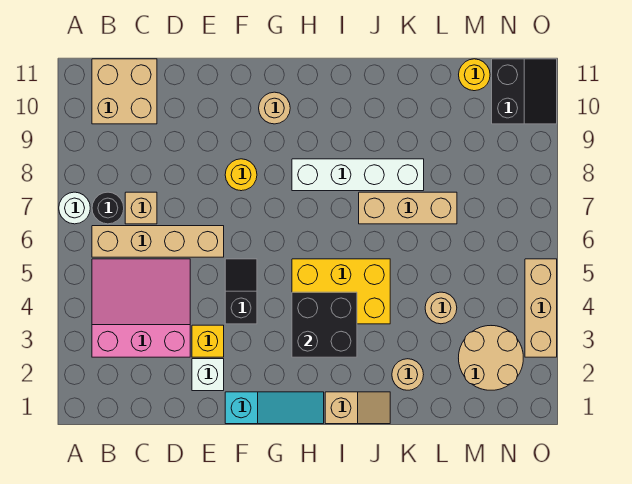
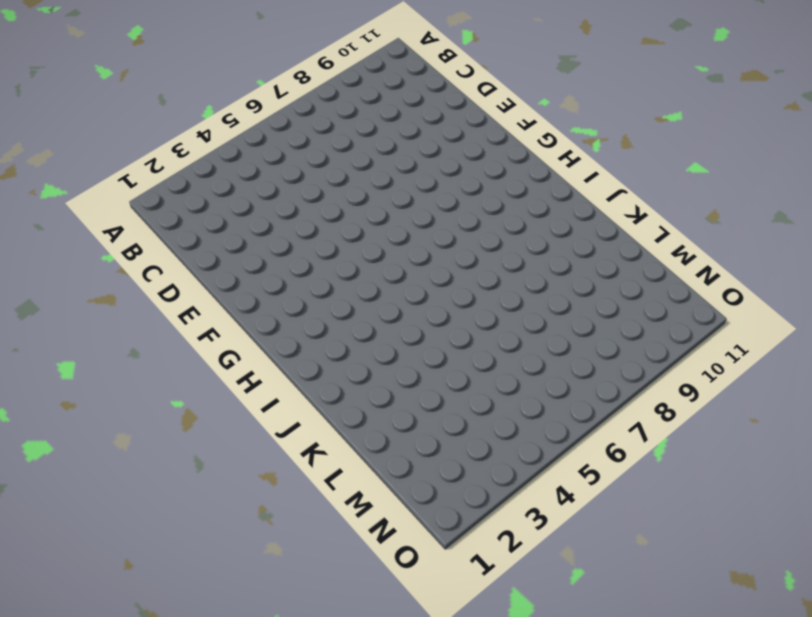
none -> white round brick A7 level 1
none -> pink slope B3:D5 level 1 top 3
none -> tan brick B6:E6 level 1

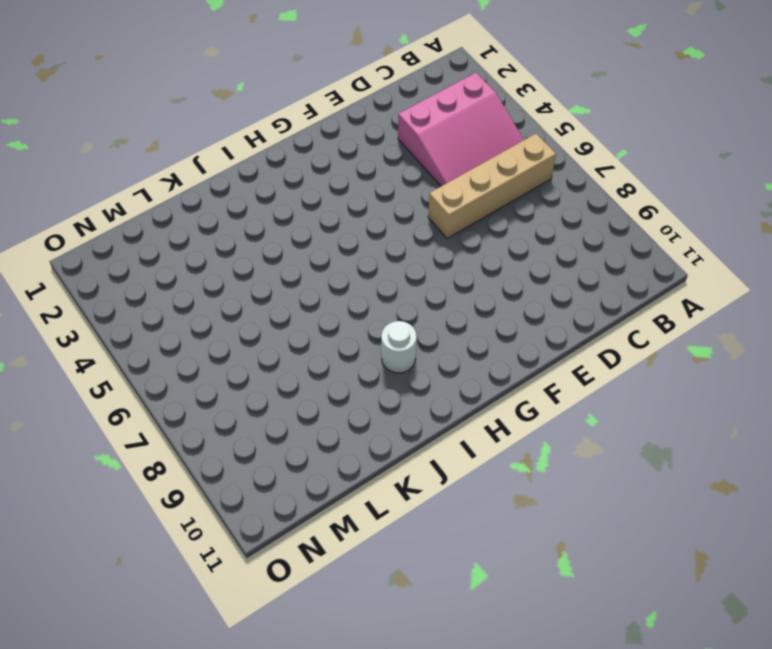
white round brick I9 level 1 -> white round brick A7 level 1
none -> black round brick B7 level 1
none -> tan brick B10:C11 level 1
none -> tan brick C7 level 1

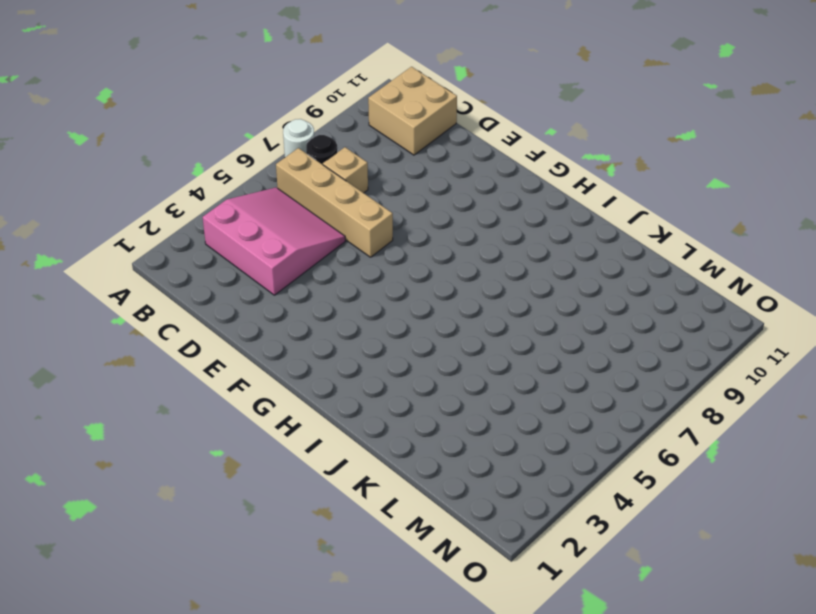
none -> white brick E2 level 1
none -> yellow brick E3 level 1
none -> cyan slope F1:H1 level 1 top F

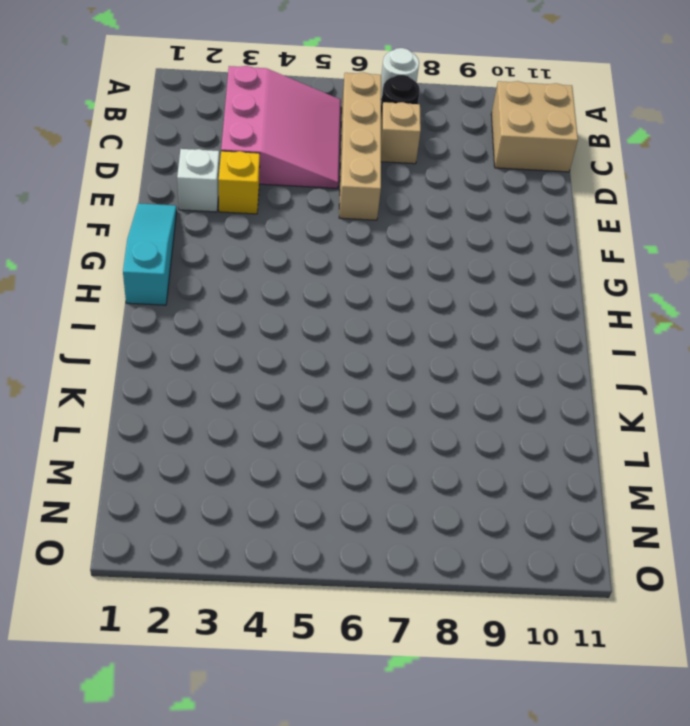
cyan slope F1:H1 level 1 top H -> cyan slope F1:H1 level 1 top F
none -> black slope F4:F5 level 1 top 4
none -> yellow round brick F8 level 1
none -> tan round brick G10 level 1

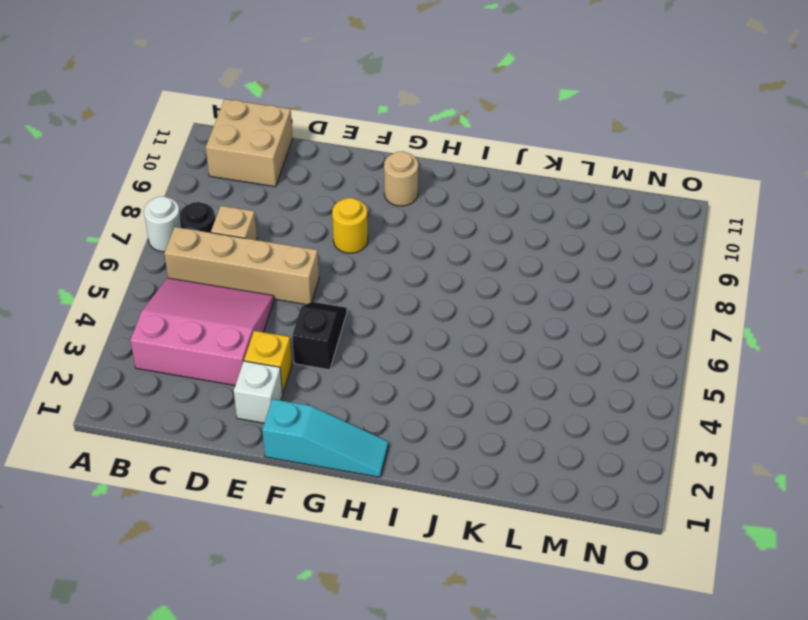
none -> yellow brick H4:J5 level 1
none -> white brick H8:K8 level 1
none -> tan slope I1:J1 level 1 top I

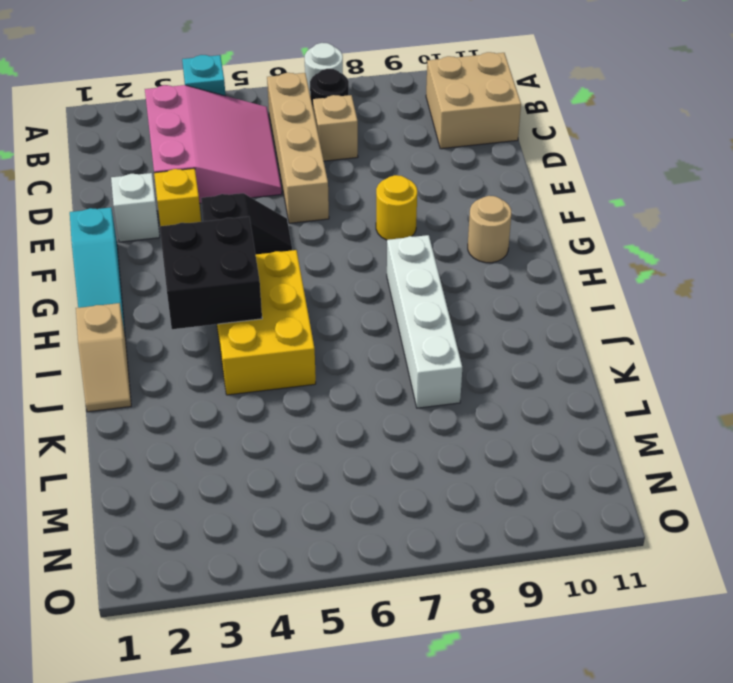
cyan brick A4 level 1 -> none
none -> tan brick J7:L7 level 1
none -> tan round brick K2 level 1
none -> tan round brick L4 level 1

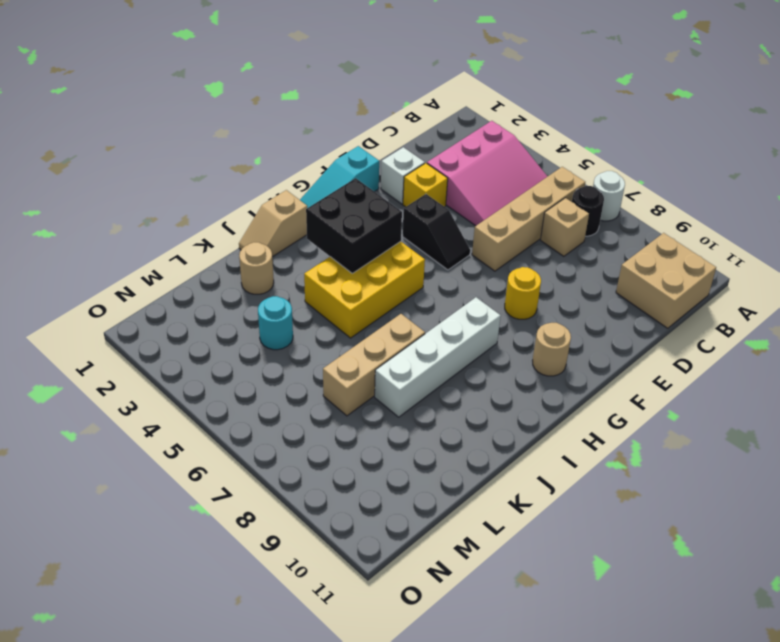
cyan round brick L4 level 1 -> tan round brick L4 level 1
none -> tan round brick M2:N3 level 1
none -> yellow round brick M11 level 1
none -> black slope N10:O11 level 1 top N

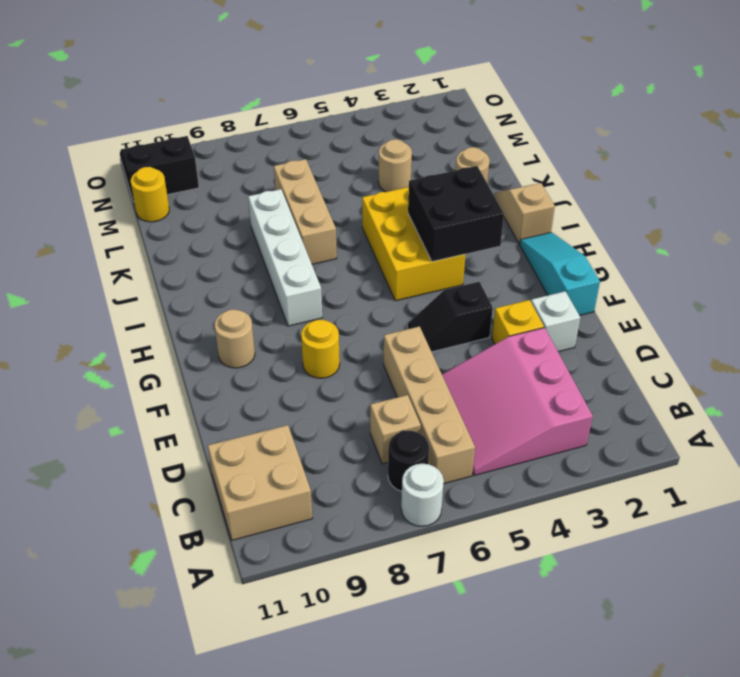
none -> tan round brick M2:N3 level 1
none -> tan brick O3:O5 level 1

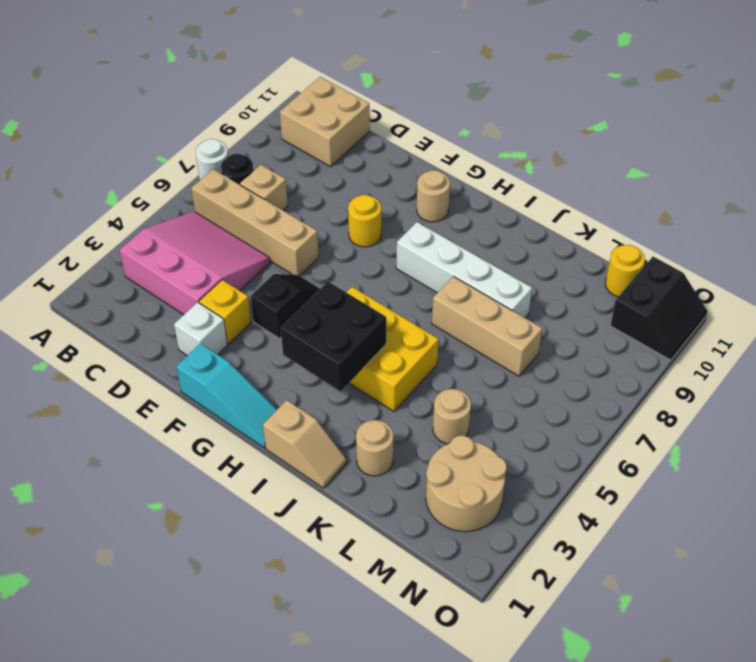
none -> tan brick O3:O5 level 1

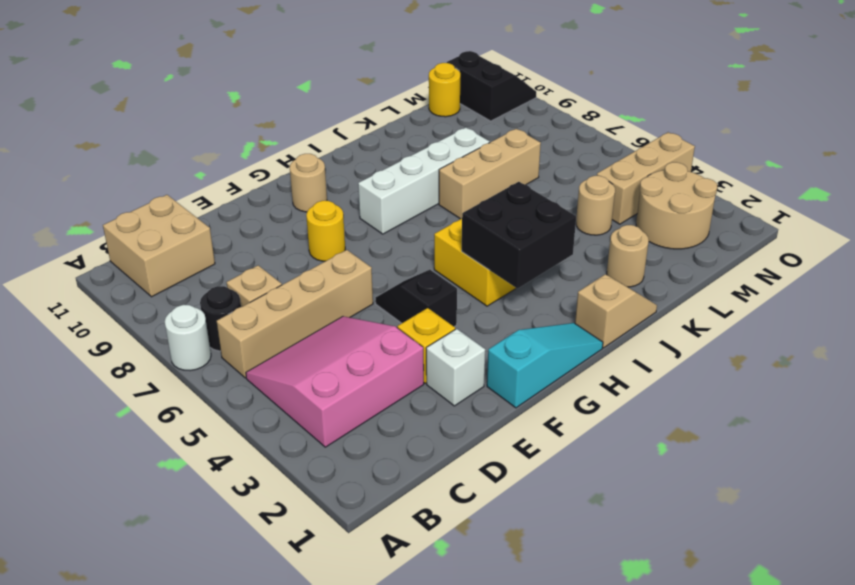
tan brick M4:O4 level 1 -> tan brick O3:O5 level 1

